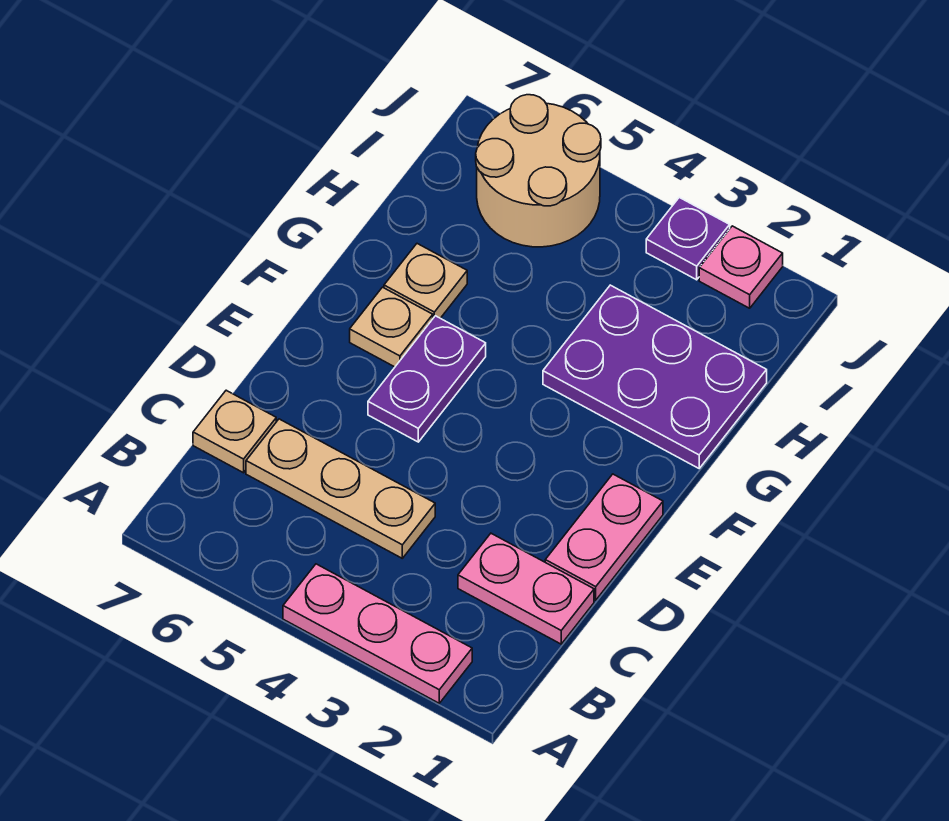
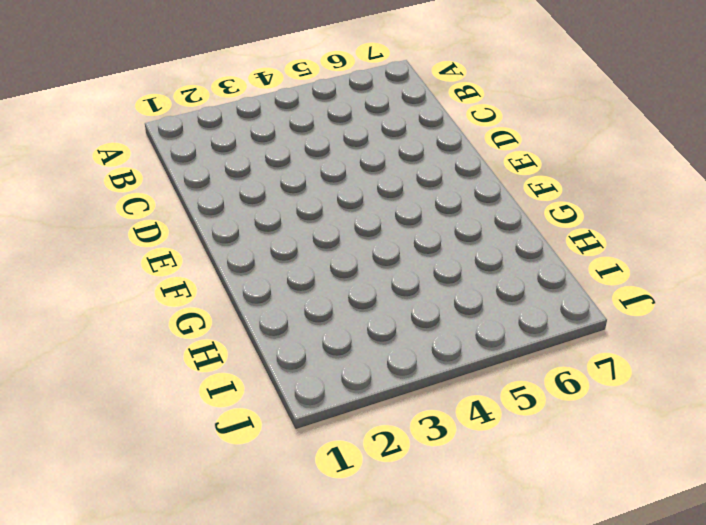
none -> pink plate A2:A4 level 1
none -> pink plate C1:C2 level 1
none -> tan plate C4:C6 level 1

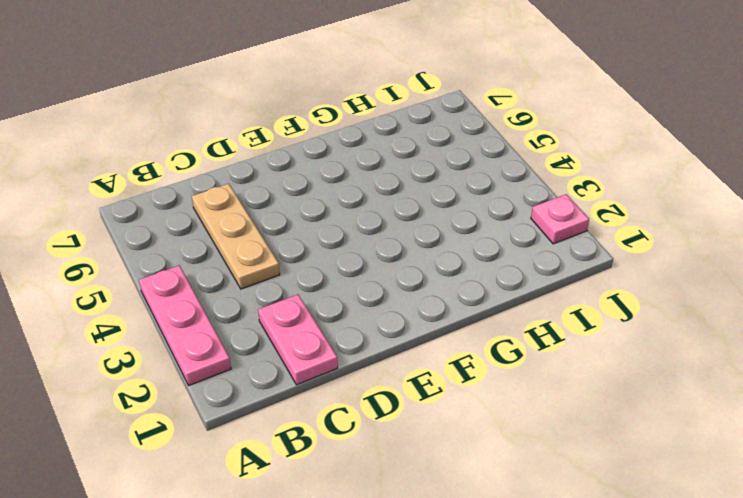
none -> tan plate C7 level 1
none -> pink plate D1:E1 level 1
none -> purple plate E5:F5 level 1

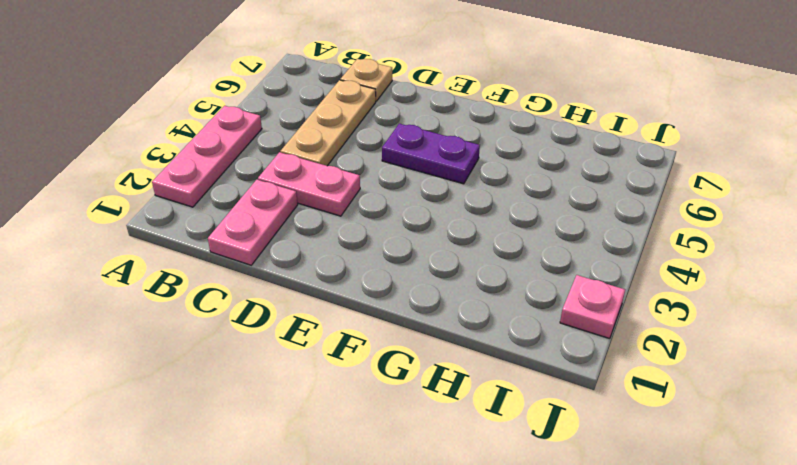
pink plate C3:D3 level 1 -> pink plate D1:E1 level 1
none -> tan plate F6 level 1
none -> purple plate G1:H3 level 1
none -> tan plate G6 level 1

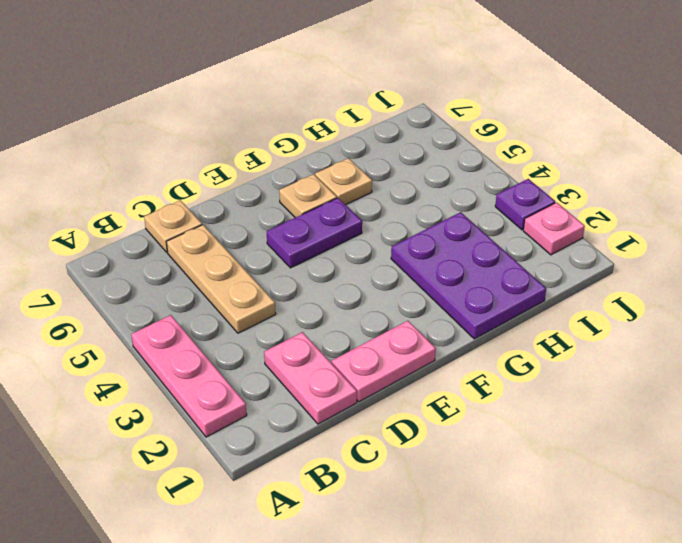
none -> tan round brick I5:J6 level 1

